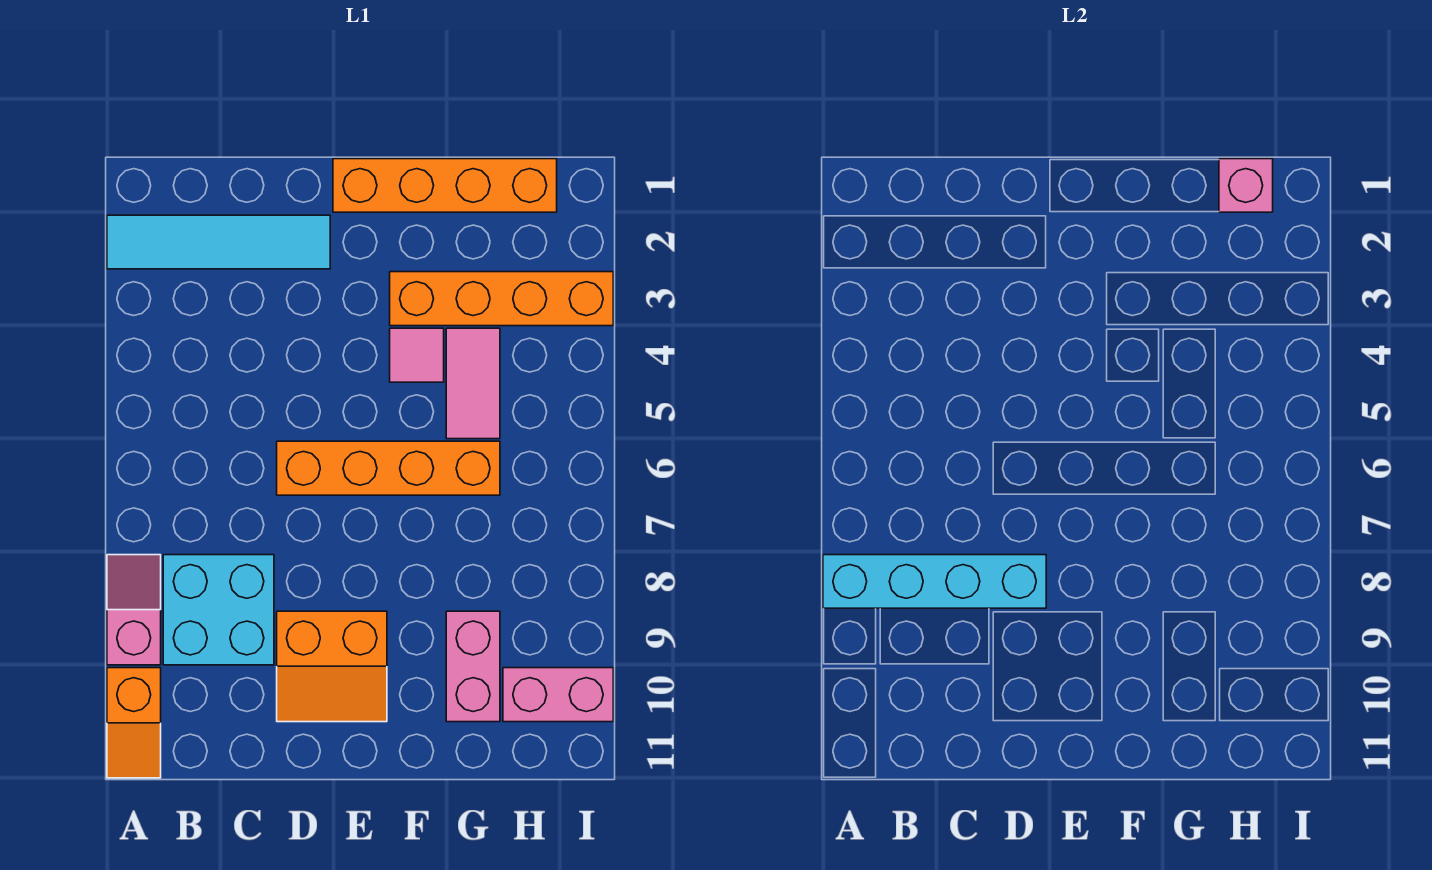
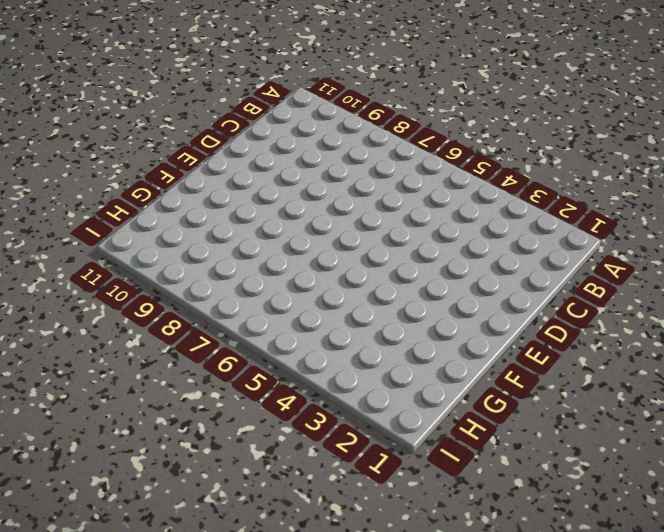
none -> cyan tile A2:D2 level 1
none -> pink slope A8:A9 level 1 top 9
none -> orange slope A10:A11 level 1 top 10

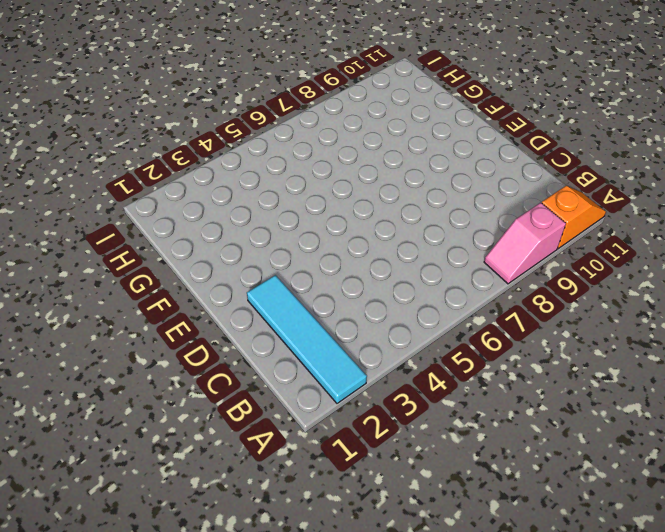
none -> cyan brick B8:C9 level 1
none -> orange brick D6:G6 level 1
none -> orange slope D9:E10 level 1 top 9

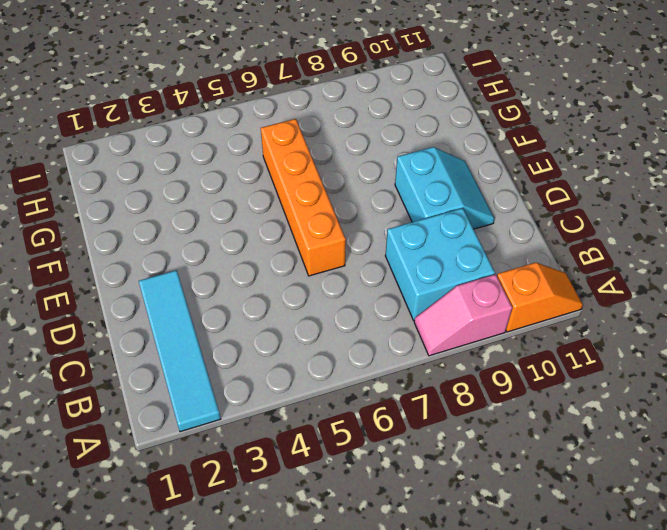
cyan slope D9:E10 level 1 top 9 -> orange slope D9:E10 level 1 top 9
none -> orange brick E1:H1 level 1
none -> orange brick F3:I3 level 1
none -> pink tile F4 level 1

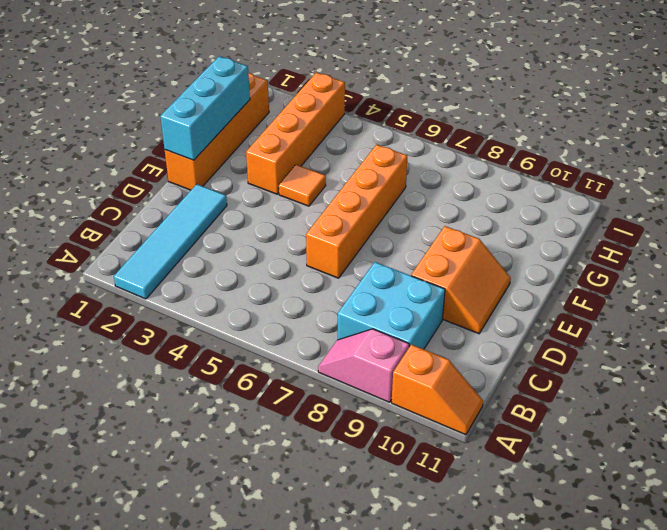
cyan brick E1:G1 level 2 -> none
orange tile F4 level 1 -> pink tile F4 level 1
none -> pink tile G4:G5 level 1
none -> pink brick G9:G10 level 1
none -> pink brick H10:I10 level 1

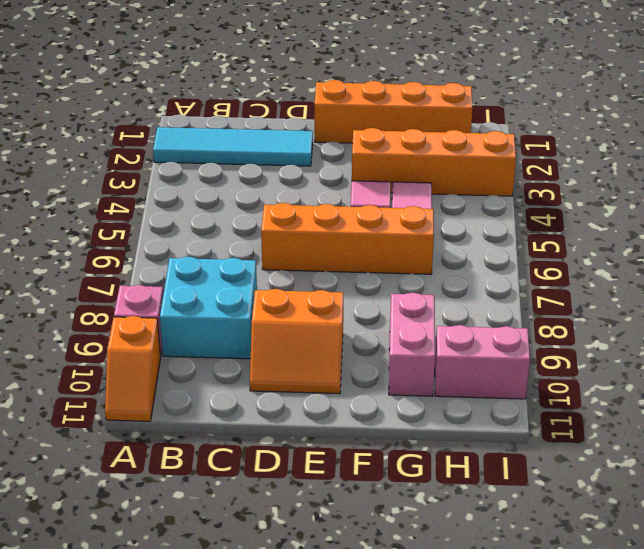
none -> cyan brick A8:D8 level 2
none -> pink brick H1 level 2

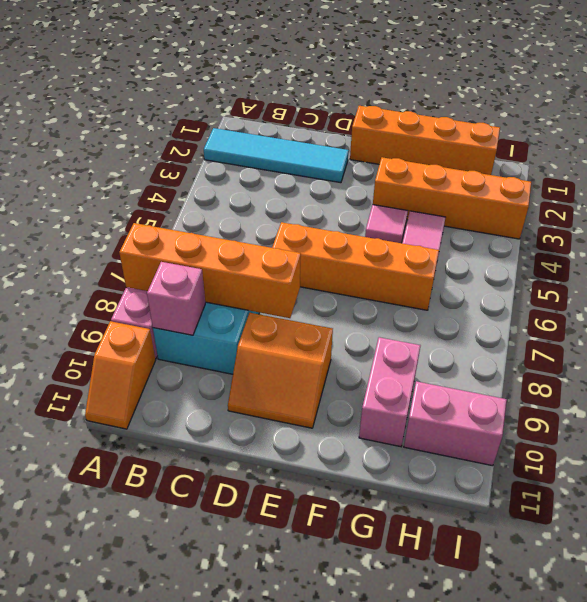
orange brick A8:D8 level 2 -> cyan brick A8:D8 level 2
pink brick B9 level 2 -> pink brick H1 level 2

